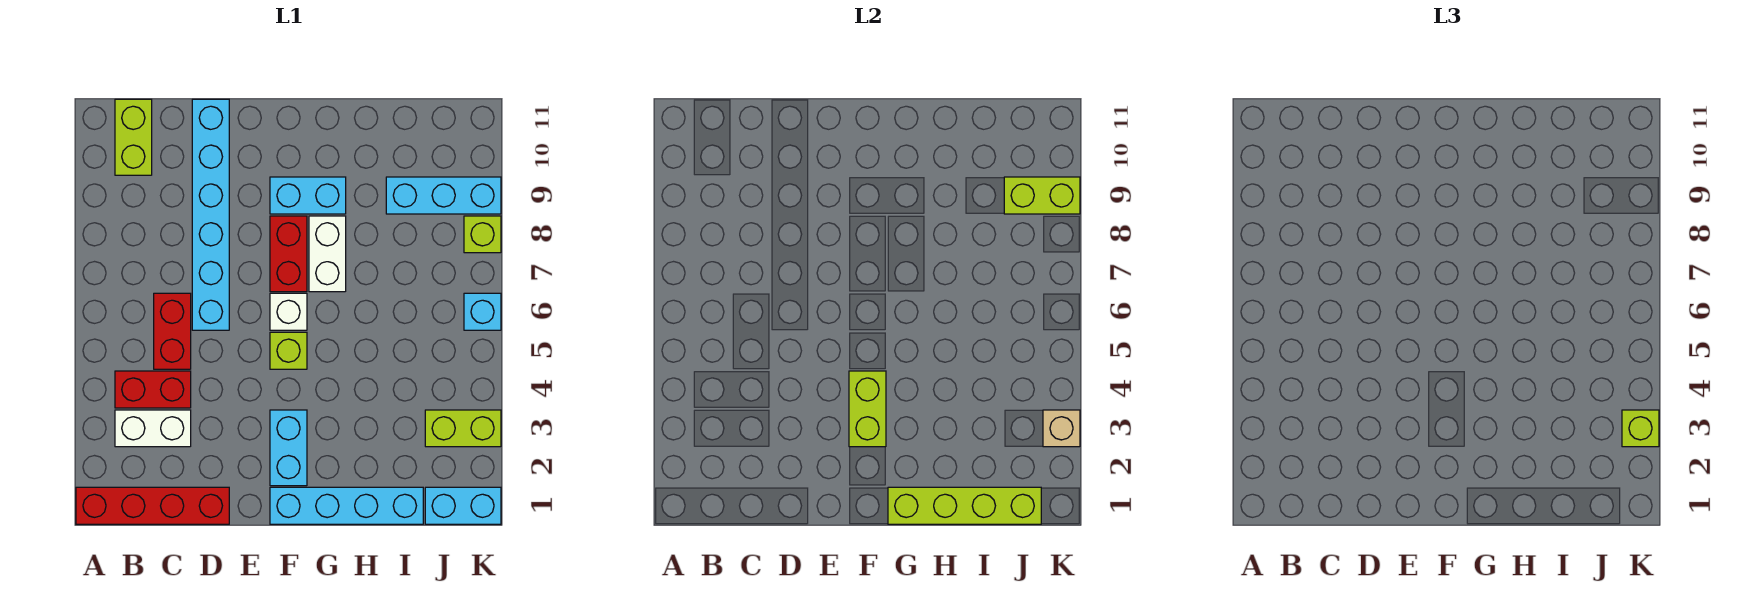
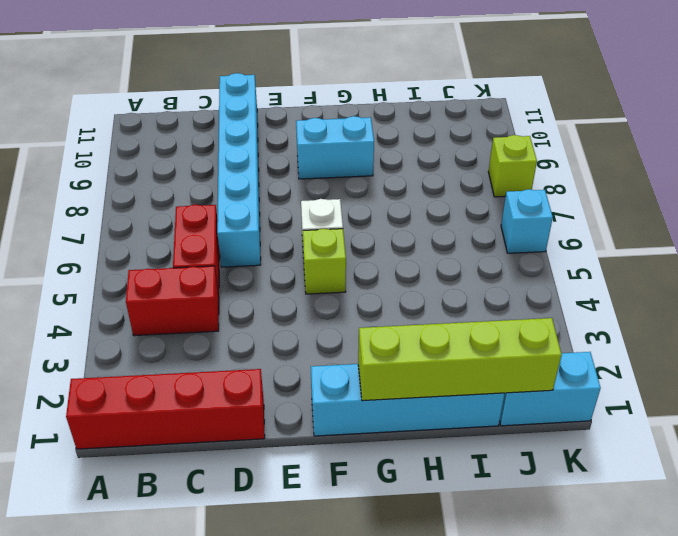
none -> white brick B3:C3 level 1
none -> lime brick B10:B11 level 1
none -> cyan brick F2:F3 level 1

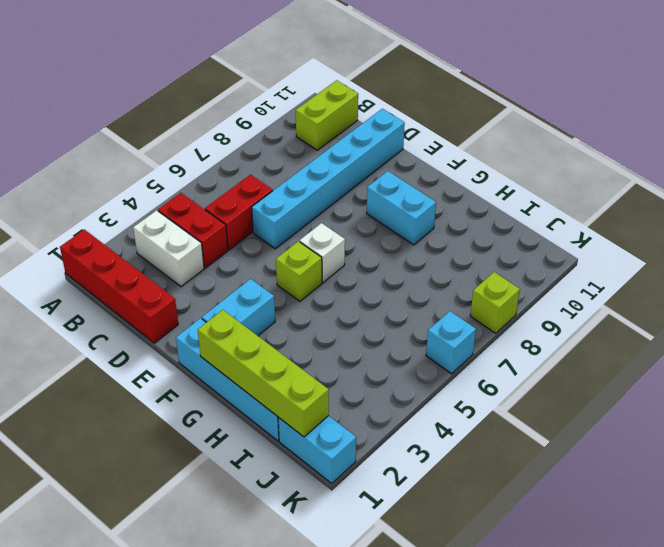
none -> red brick F7:F8 level 1
none -> white brick G7:G8 level 1
none -> cyan brick I9:K9 level 1

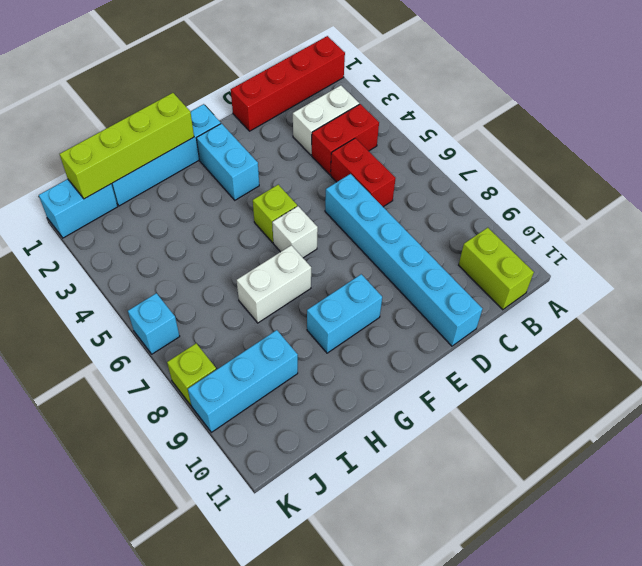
white brick G7:H7 level 1 -> white brick G7:G8 level 1
none -> red brick F7:F8 level 1
none -> lime brick J3:K3 level 1
none -> lime brick F3:F4 level 2

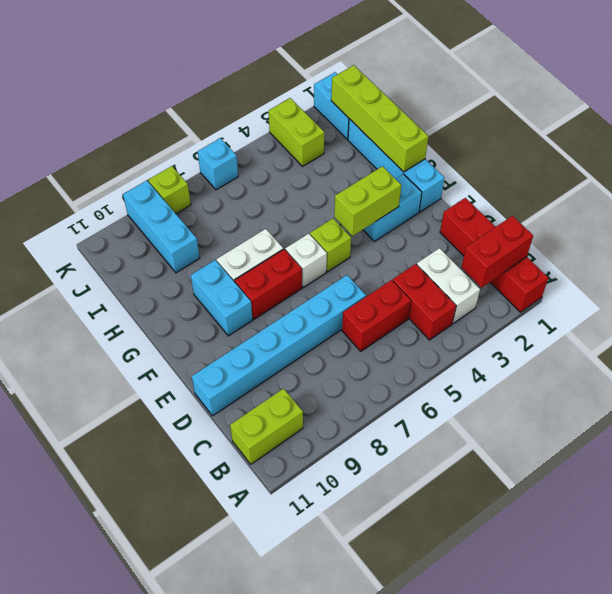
red brick B1:B2 level 2 -> none
none -> lime brick J9:K9 level 2
none -> tan brick K3 level 2
none -> lime brick K3 level 3

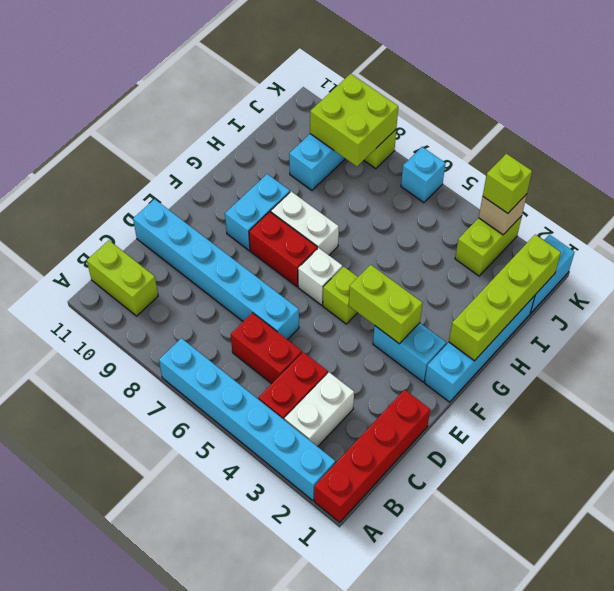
cyan brick A2:A7 level 1 -> none
lime brick J8:K9 level 2 -> lime brick J9:K9 level 2

